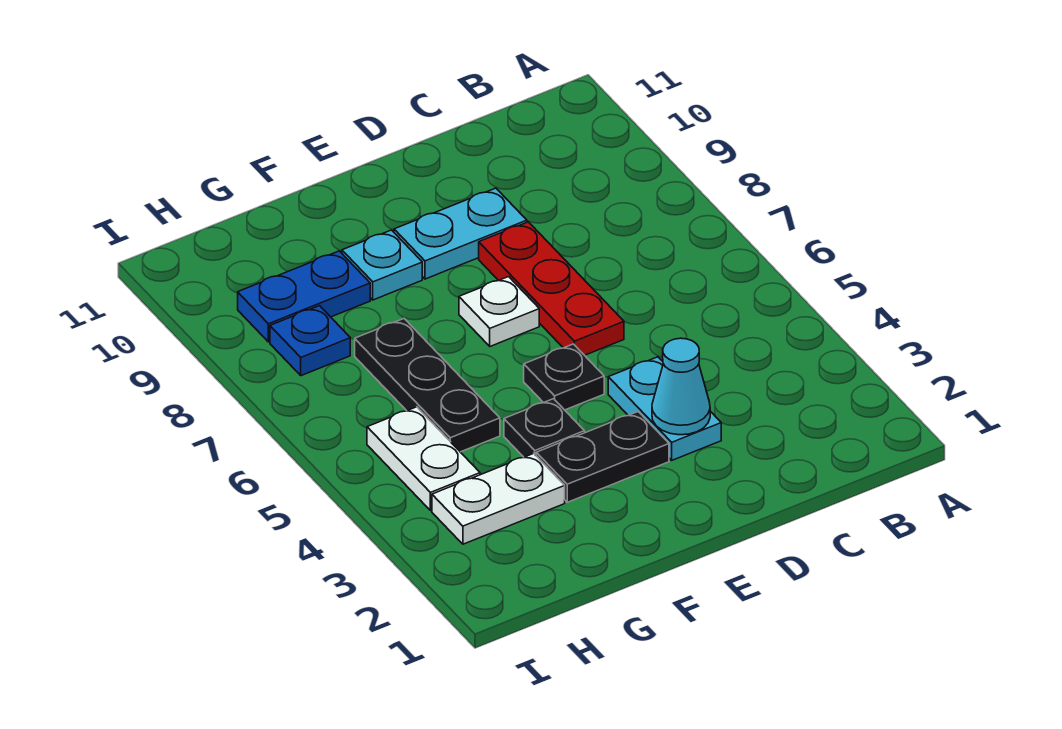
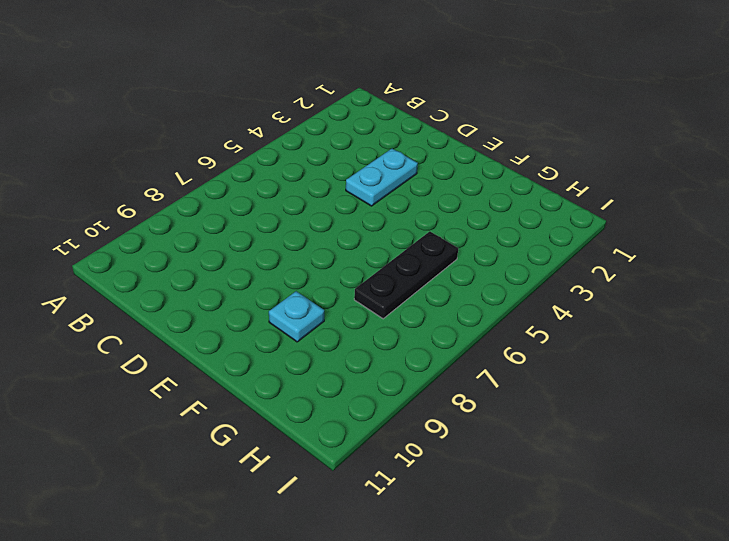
none -> red plate D6:D8 level 1
none -> cyan plate D9:E9 level 1
none -> black plate E3:F3 level 1

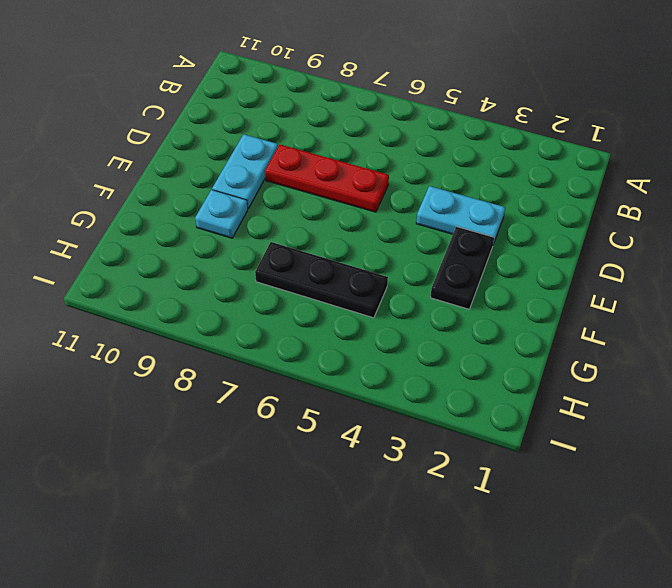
none -> black plate E5 level 1
none -> white plate E7 level 1
none -> black plate F4 level 1

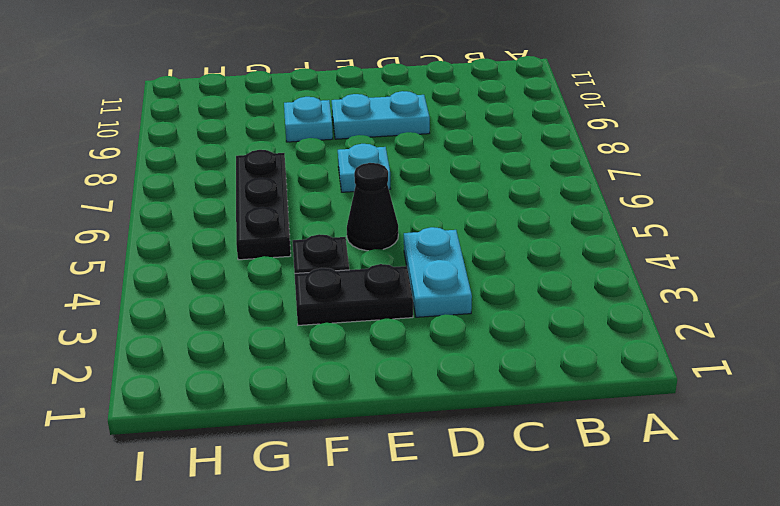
black cone E5 level 1 -> black plate E5 level 1
cyan plate E7 level 1 -> white plate E7 level 1
none -> red plate D6:D8 level 1
none -> white plate G3:H3 level 1
none -> blue plate G9:H9 level 1

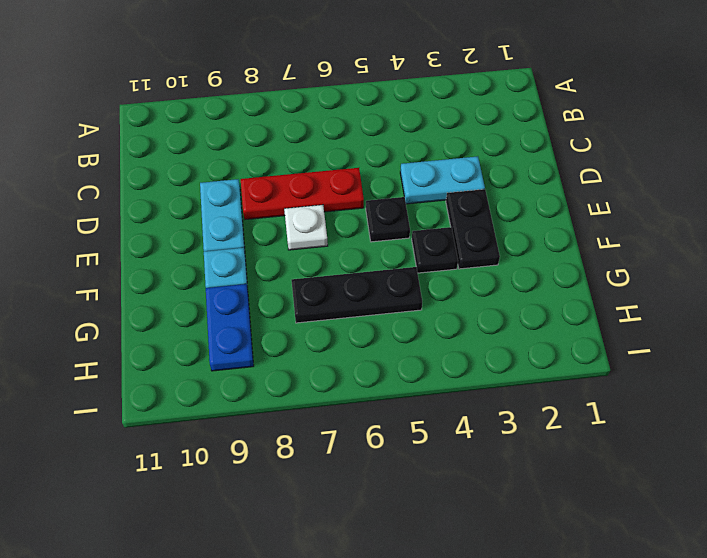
none -> white plate G3:H3 level 1
none -> white plate H4:H5 level 1
none -> blue plate H8 level 1

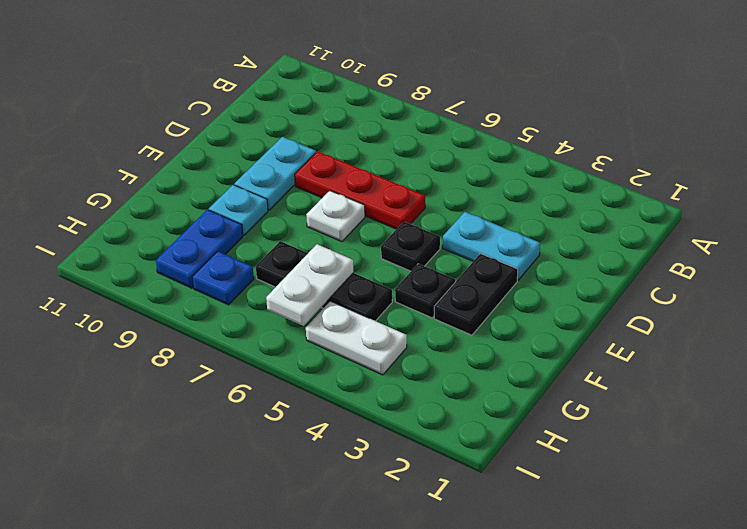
white plate G6:H6 level 2 -> white plate G3:H3 level 1
none -> cyan cone D3 level 2

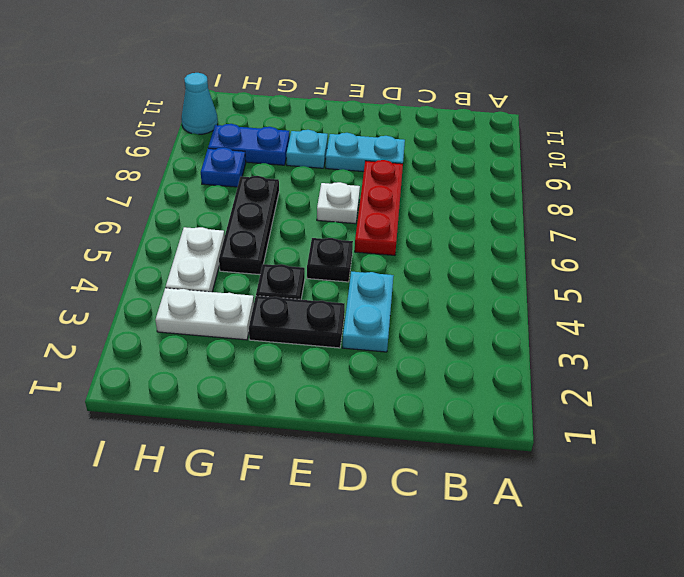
cyan cone I10 level 1 -> cyan cone D3 level 2

